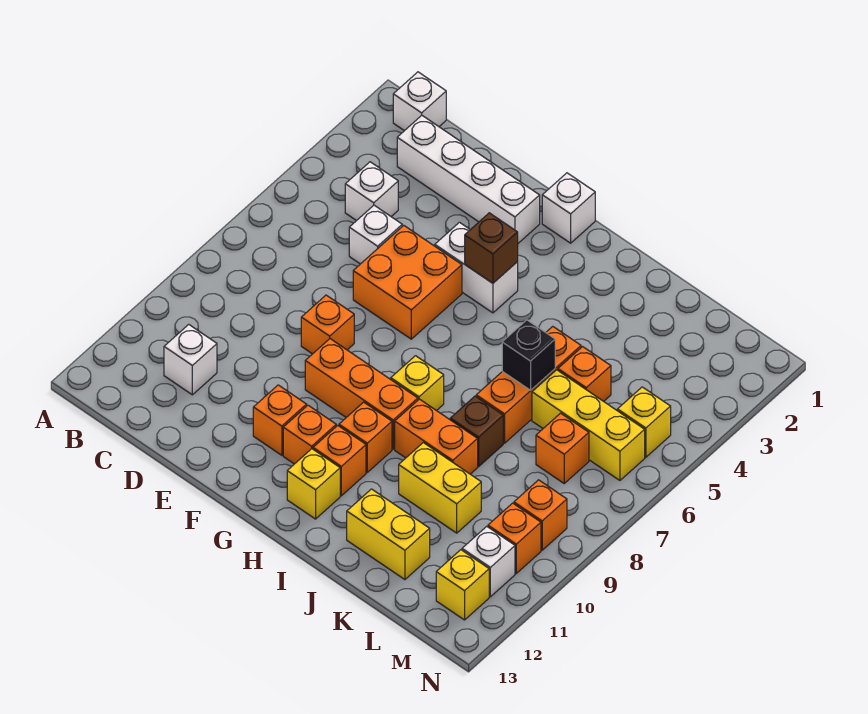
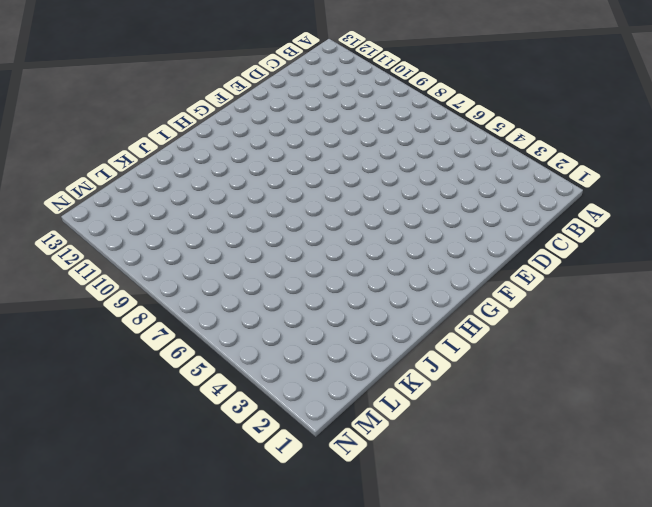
none -> white brick B1 level 1
none -> white brick C2:F2 level 1
none -> white brick C4 level 1
none -> white brick C11 level 1

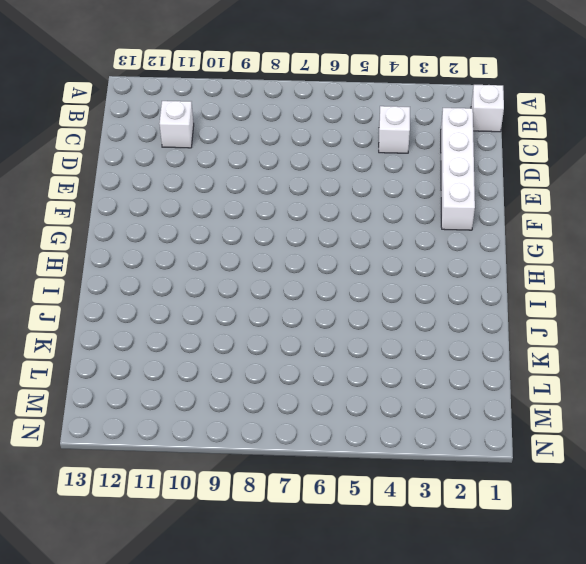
none -> white brick D5 level 1
none -> orange brick E5:F6 level 1
none -> orange brick E8 level 1
none -> white brick F4:G4 level 1

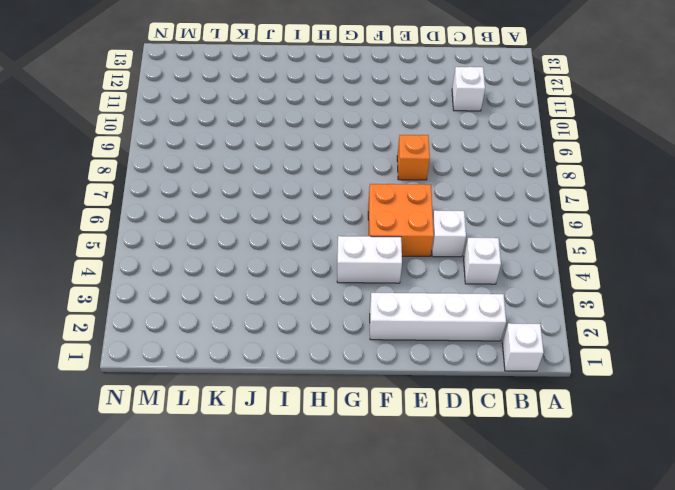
none -> orange brick F9:H9 level 1
none -> orange brick F11 level 1
none -> white brick G1 level 1
none -> orange brick G11 level 1

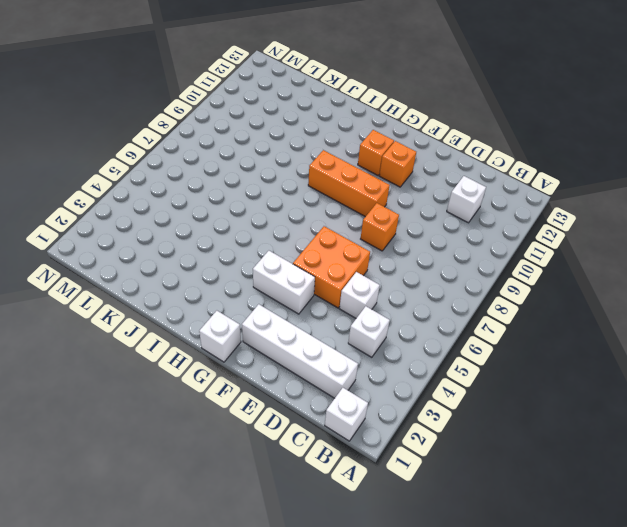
none -> yellow brick H8 level 1
none -> orange brick H10 level 1
none -> orange brick H11 level 1
none -> yellow brick H12 level 1

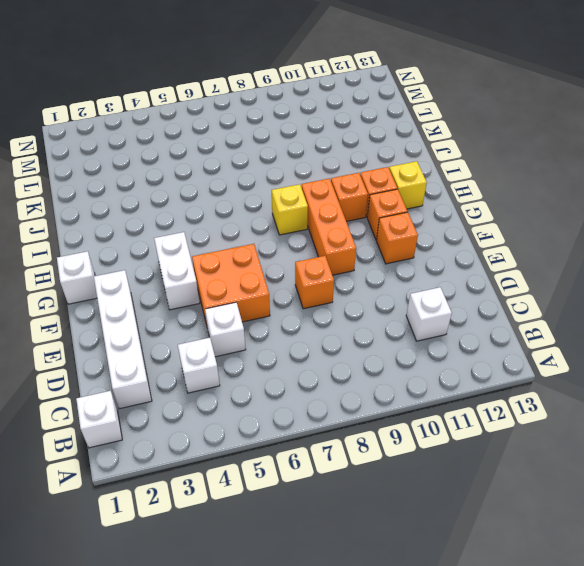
none -> orange brick I9:J9 level 1
none -> orange brick J5:J7 level 1
none -> brown brick J8 level 1
none -> yellow brick J10:K10 level 1

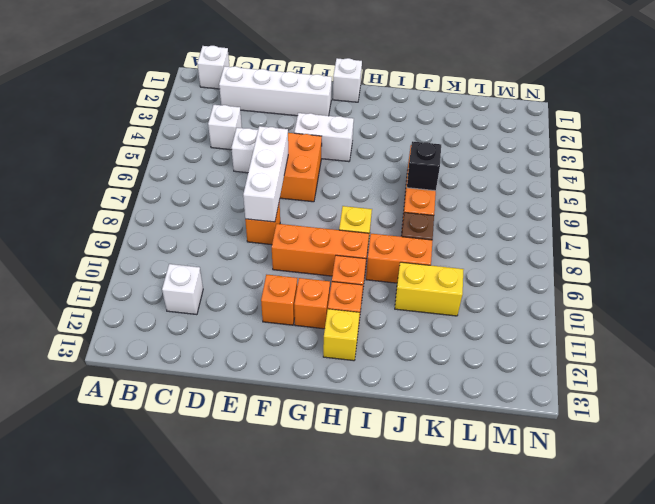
white brick E6:E8 level 2 -> none
none -> yellow brick J12:K12 level 1
none -> orange brick K5 level 1
none -> yellow brick K6:M6 level 1
none -> orange brick L7 level 1

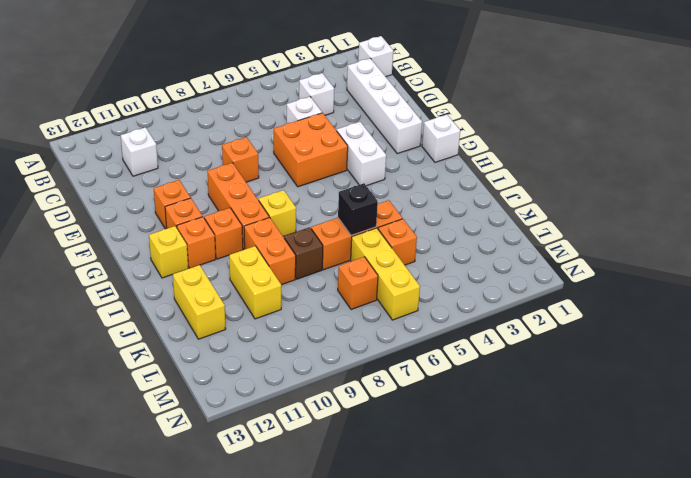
none -> yellow brick M5 level 1
none -> orange brick M9 level 1
none -> orange brick M10 level 1
none -> white brick M11 level 1

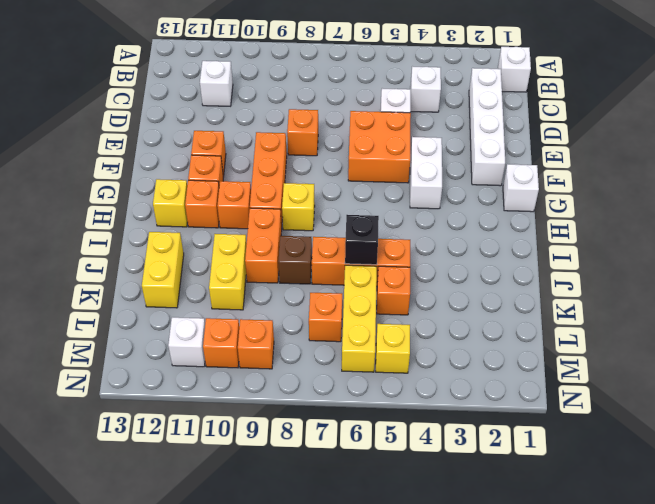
none -> yellow brick M12 level 1
none -> brown brick G4 level 2

